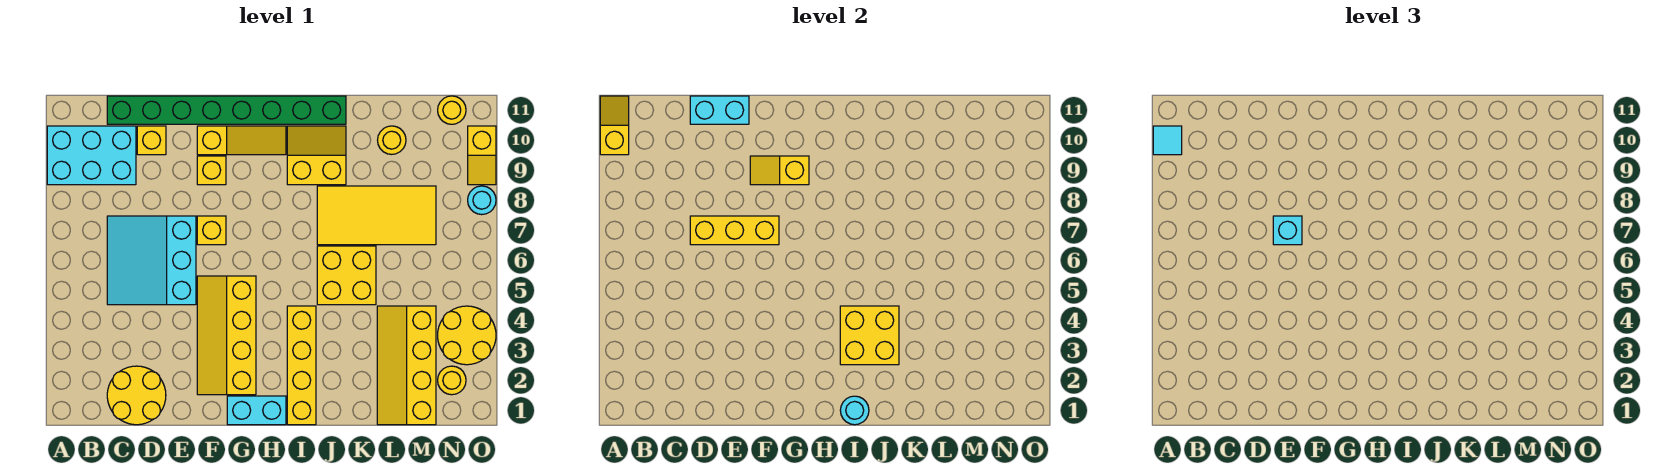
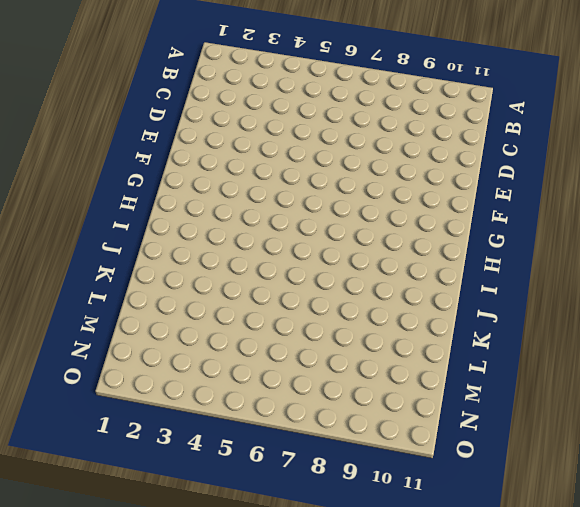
none -> cyan brick A9:C10 level 1
none -> yellow round brick C1:D2 level 1
none -> cyan slope C5:E7 level 1 top E

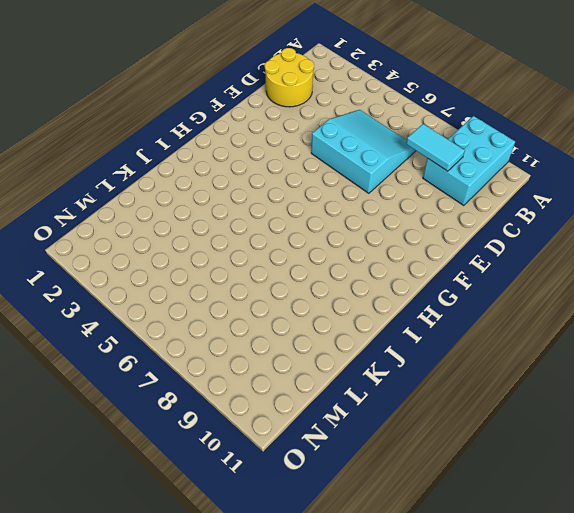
cyan tile C8:C9 level 2 -> none
none -> green brick C11:J11 level 1
none -> yellow brick D10 level 1
none -> yellow slope F2:G5 level 1 top G

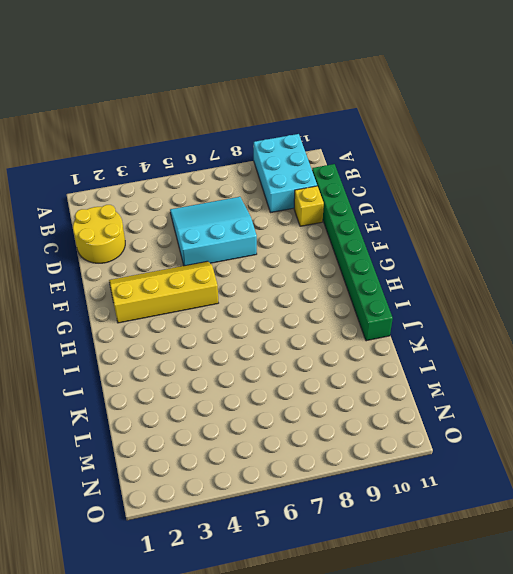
none -> yellow brick F7 level 1
none -> yellow brick F9 level 1
none -> yellow slope F10:H10 level 1 top F

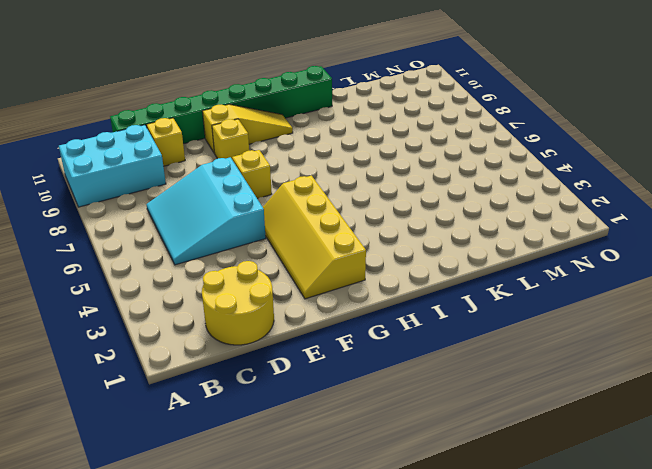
none -> cyan brick G1:H1 level 1
none -> yellow brick I1:I4 level 1
none -> yellow slope I9:J10 level 1 top 9

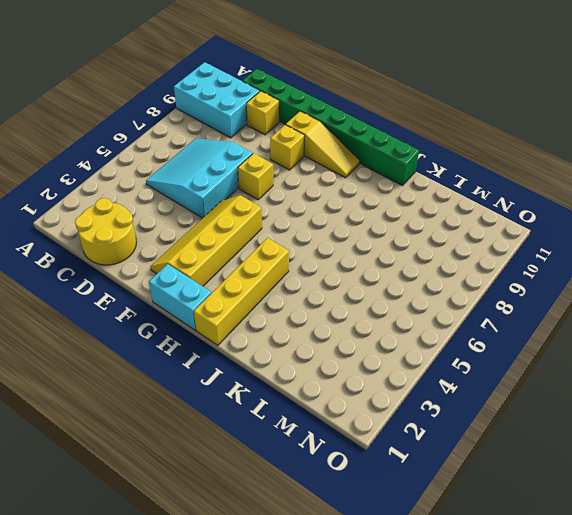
none -> yellow slope I9:J10 level 1 top 9
none -> yellow brick J5:K6 level 1
none -> yellow tile J7:M8 level 1

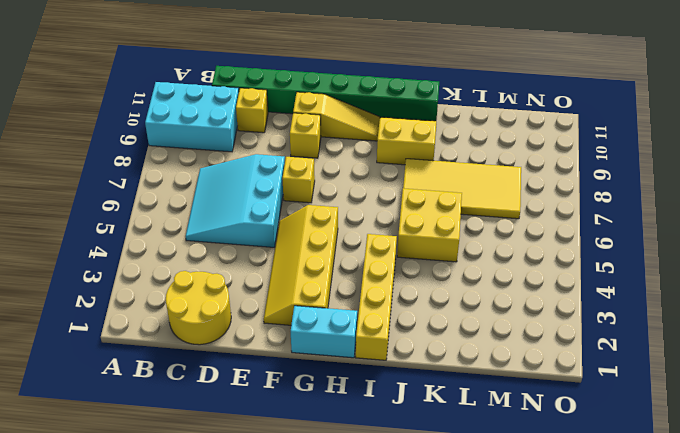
none -> yellow slope L1:M4 level 1 top M
none -> yellow round brick L10 level 1
none -> yellow round brick N2 level 1

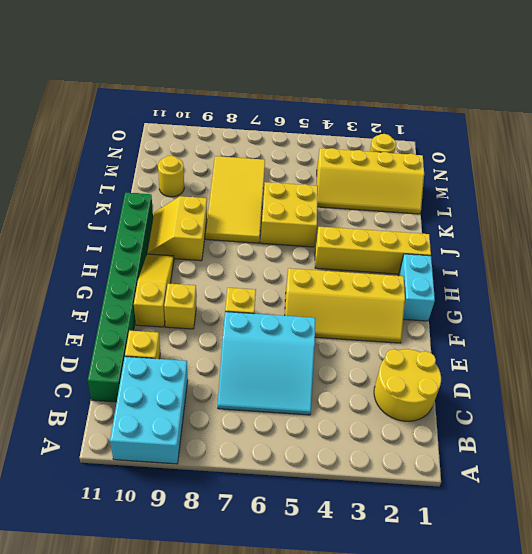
none -> yellow round brick N3:O4 level 1
none -> yellow round brick N11 level 1
none -> cyan round brick O8 level 1

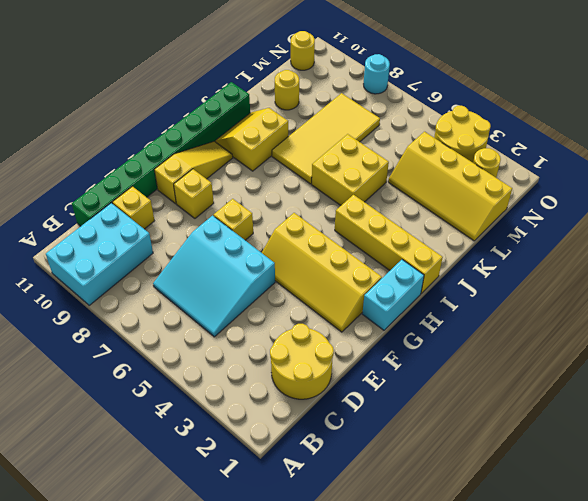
none -> yellow slope O9:O10 level 1 top 10
none -> yellow slope A10:A11 level 2 top 10
none -> yellow brick D7:F7 level 2

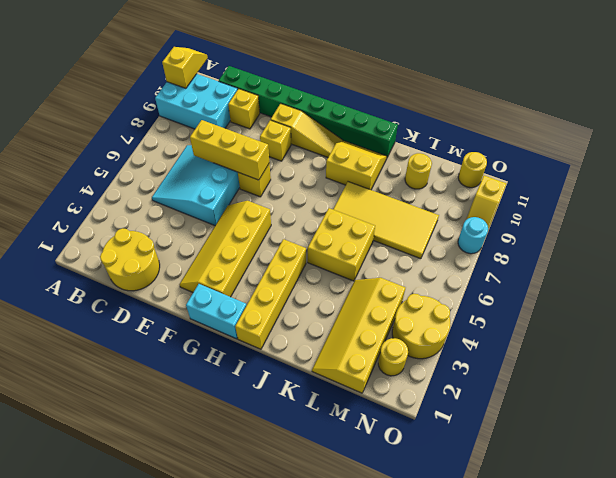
none -> cyan brick D11:E11 level 2
none -> yellow slope F9:G9 level 2 top G
none -> cyan round brick I1 level 2

